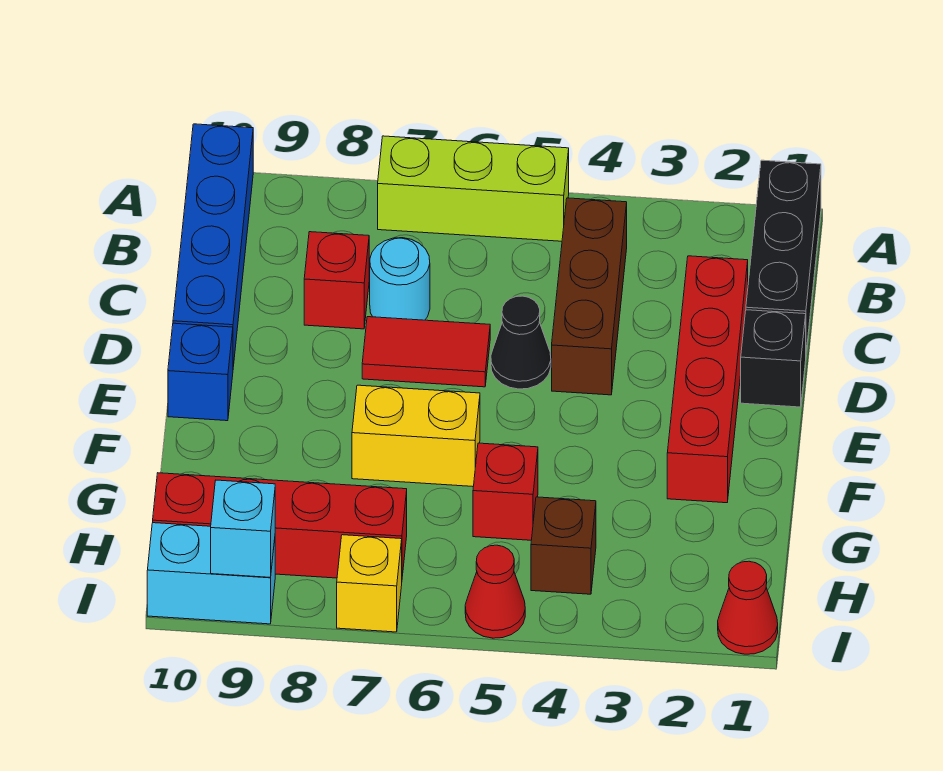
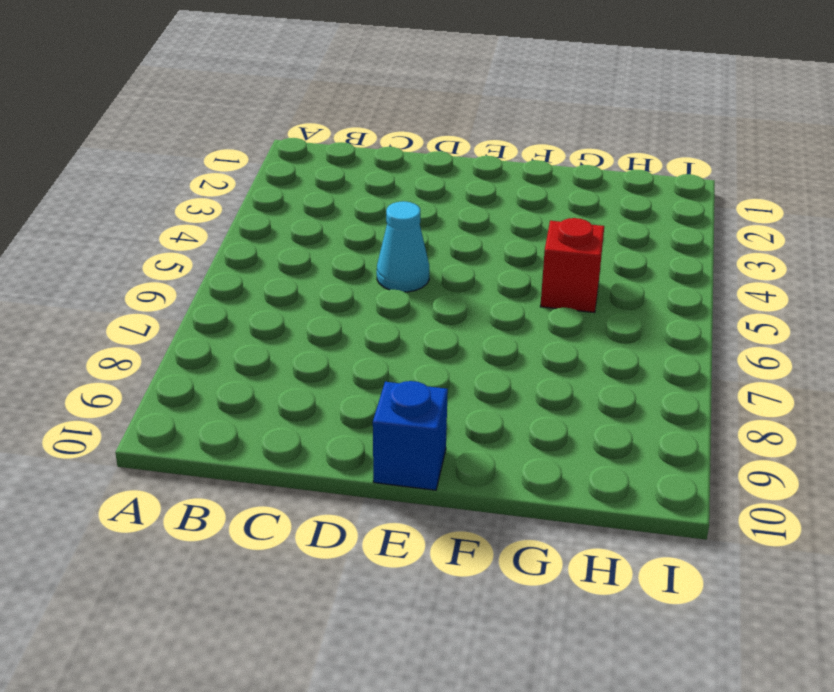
cyan cone D5 level 1 -> black cone D5 level 1
none -> black brick A1:C1 level 1
none -> lime brick A5:A7 level 1
none -> blue brick A10:D10 level 1

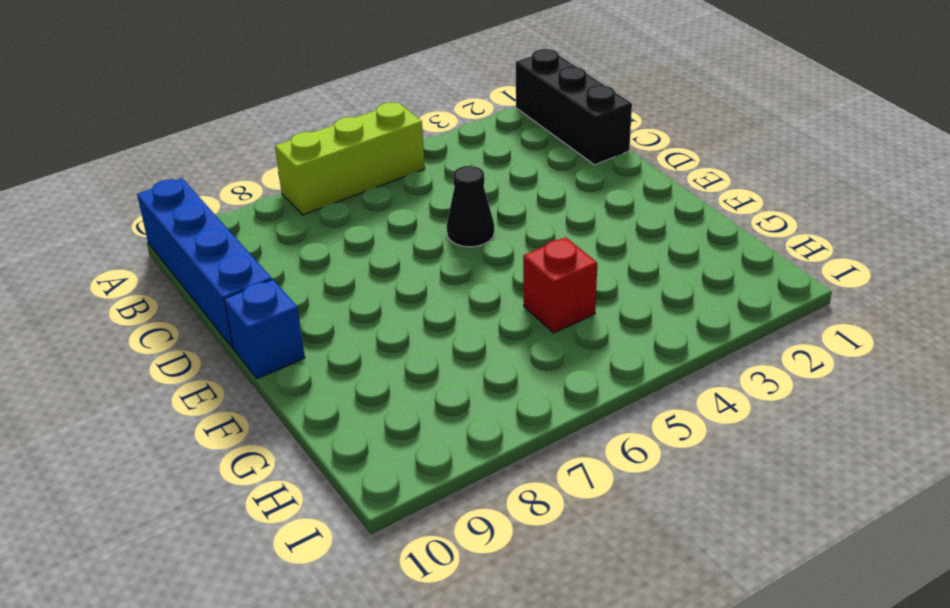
none -> brown brick B4:D4 level 1
none -> red brick C2:F2 level 1
none -> cyan round brick C7 level 1

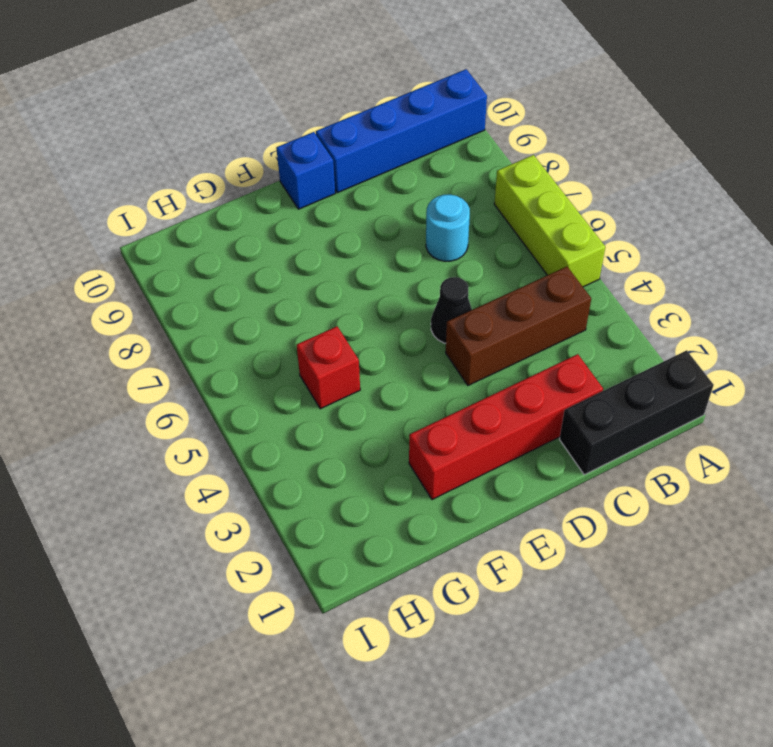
none -> red brick C8 level 1
none -> black brick D1 level 1
none -> red tile D6:D7 level 1

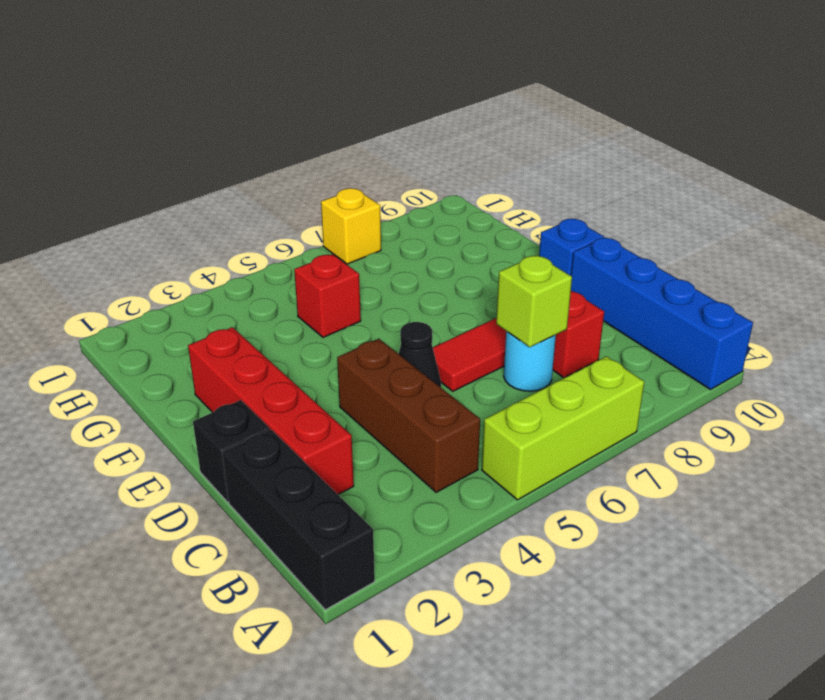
lime brick C7 level 2 -> none
none -> yellow brick F6:F7 level 1
none -> brown brick H4 level 1
none -> red brick H7:H10 level 1

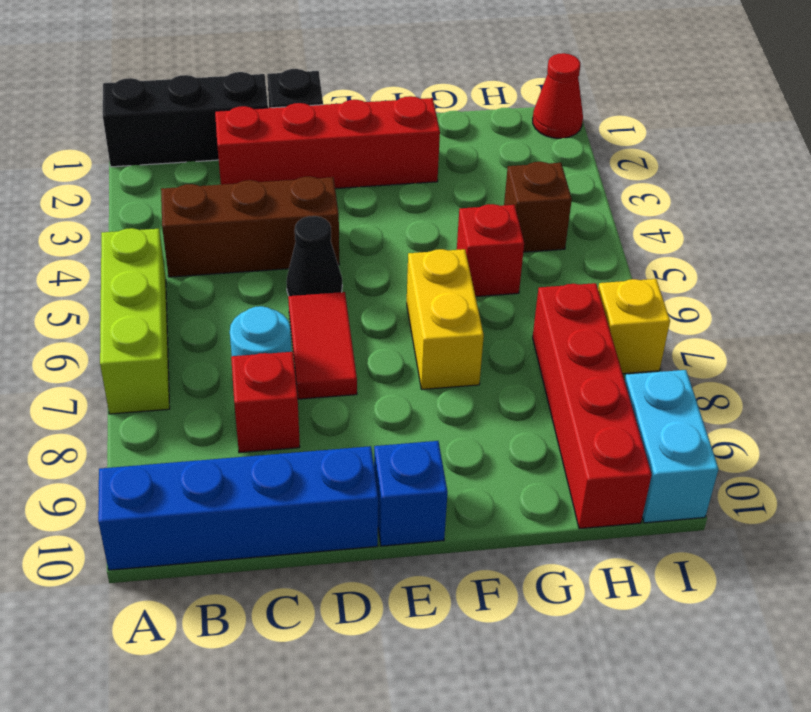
none -> red cone I5 level 1
none -> cyan brick I9 level 2

